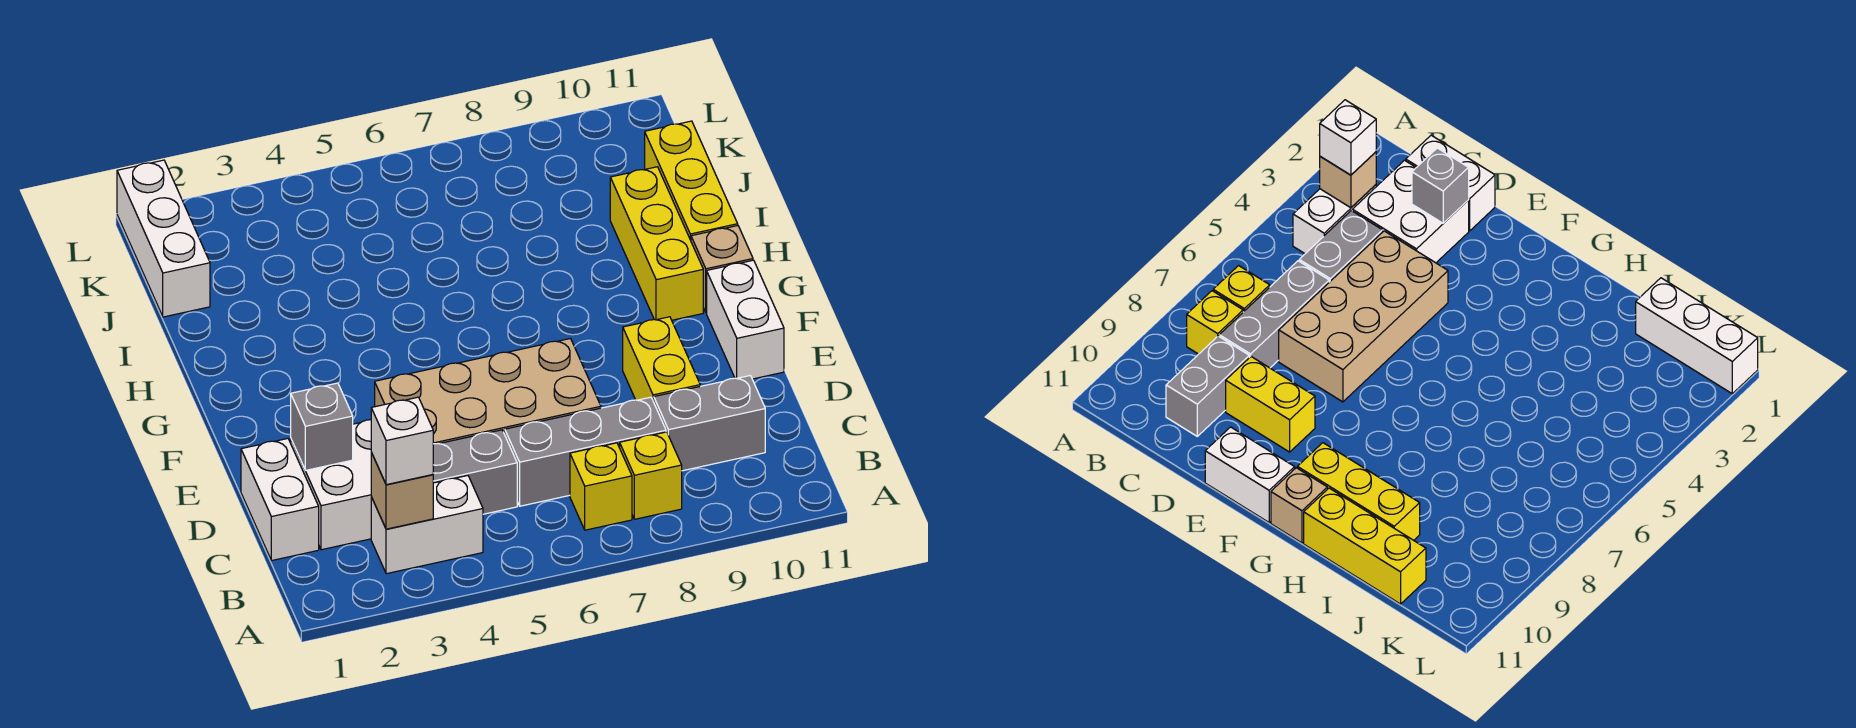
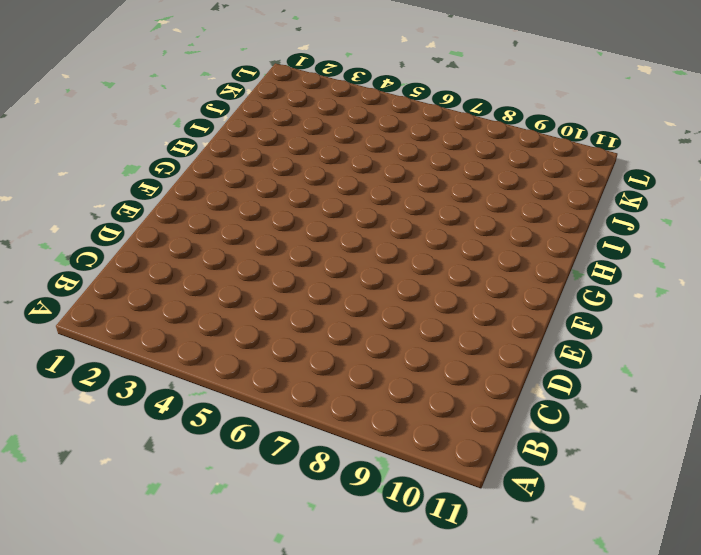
none -> white brick B3:B4 level 1
none -> yellow brick B7 level 1
none -> yellow brick B8 level 1

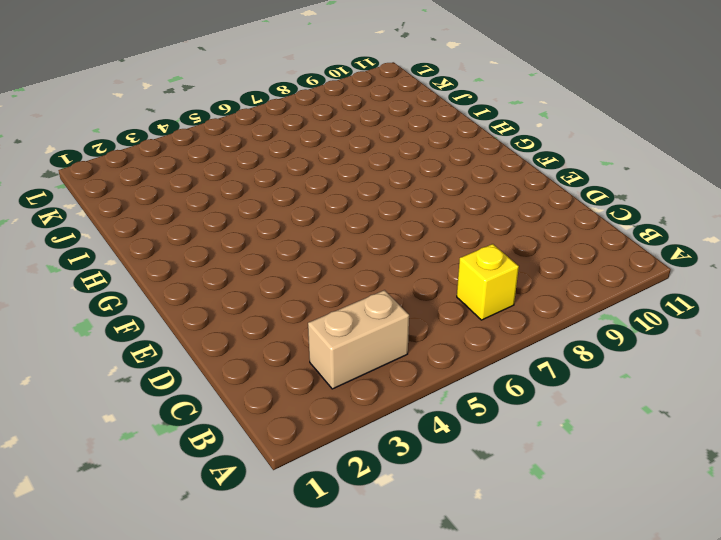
tan brick B3:B4 level 1 -> white brick B3:B4 level 1
none -> yellow brick B8 level 1
none -> white brick C1:D1 level 1
none -> white brick C2:D3 level 1

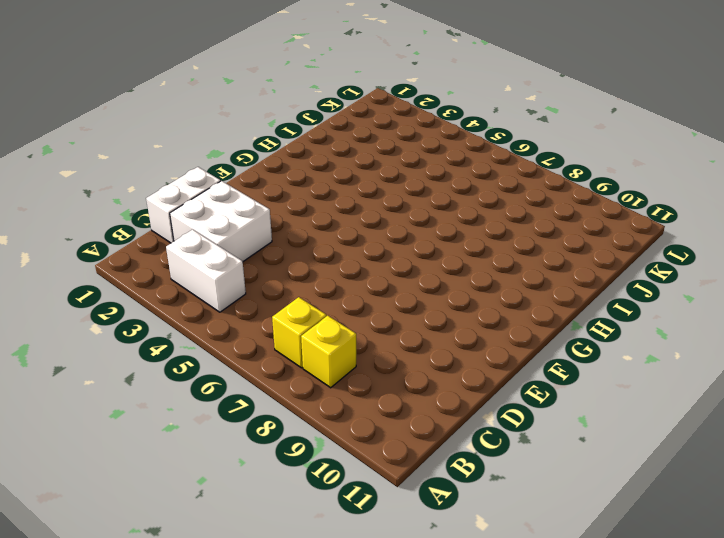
none -> grey brick C4:C5 level 1
none -> grey brick C6:C8 level 1
none -> grey brick C9:C10 level 1

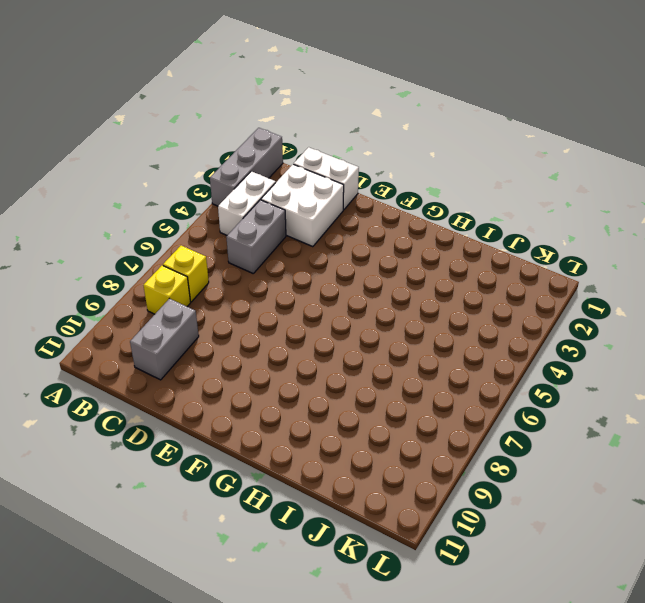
grey brick A1:A3 level 1 -> grey brick C6:C8 level 1
none -> tan brick D4:E7 level 1
none -> yellow brick D9:E9 level 1
none -> white brick E11:F11 level 1

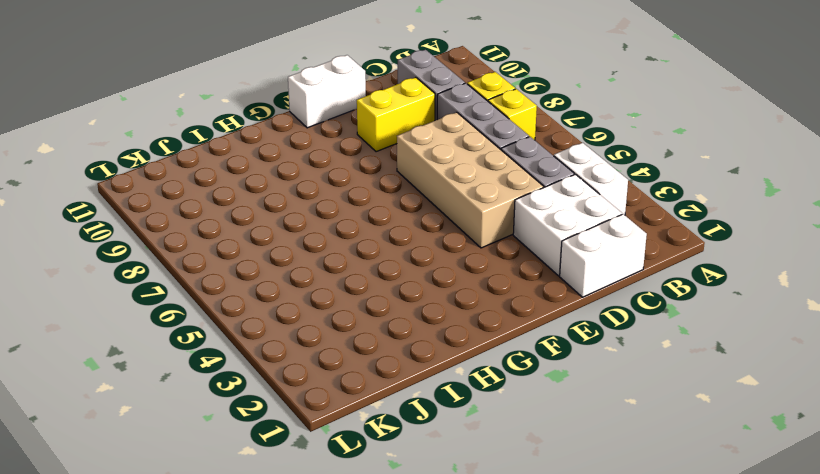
none -> yellow brick G10:I10 level 1
none -> tan brick G11 level 1
none -> yellow brick H11:J11 level 1

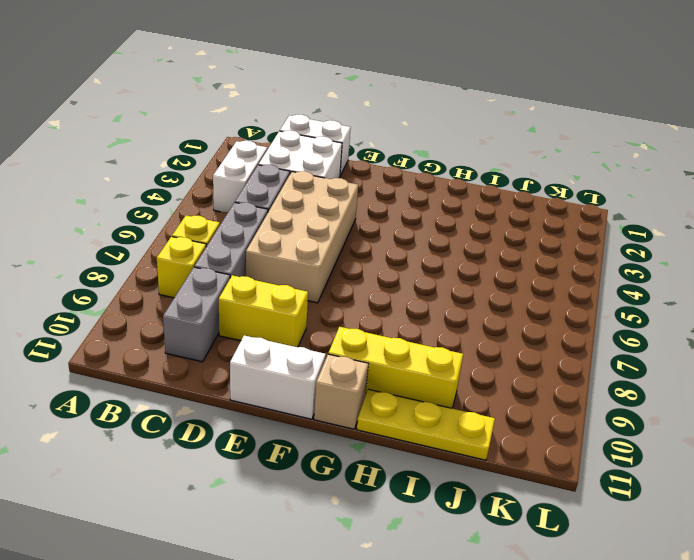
yellow plate H11:J11 level 1 -> yellow brick H11:J11 level 1
none -> white brick J1:L1 level 1
none -> tan brick B3 level 2
none -> grey brick D2 level 2

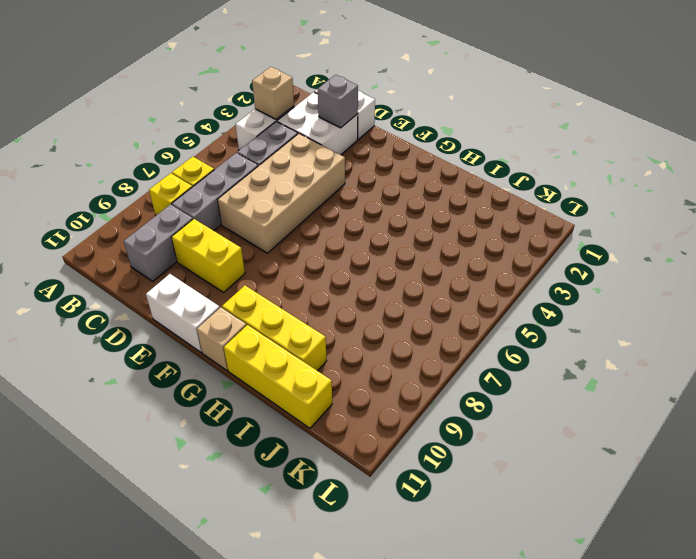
none -> white brick J1:L1 level 1
none -> white brick B3 level 3

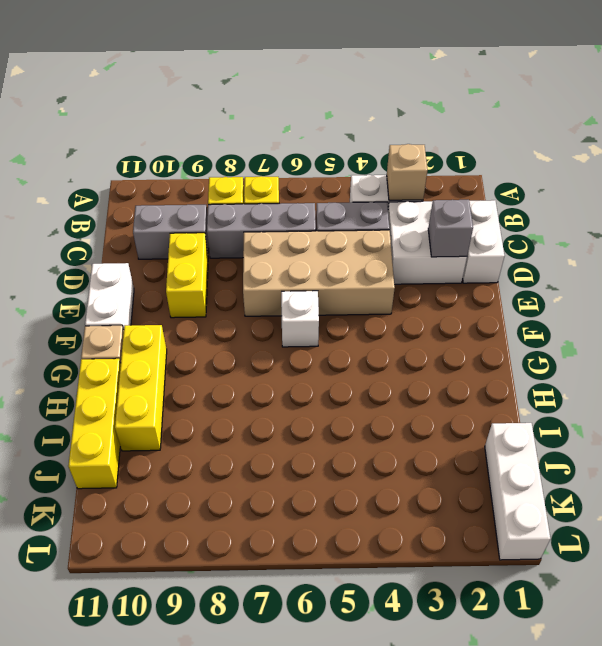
white brick F6 level 1 -> white brick B3 level 3

